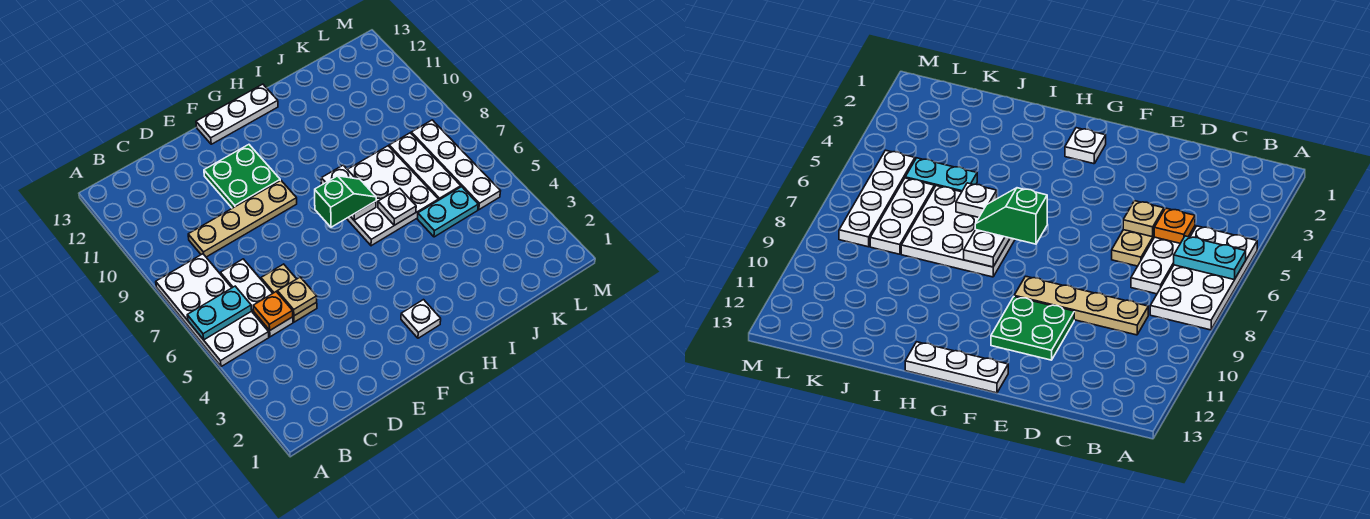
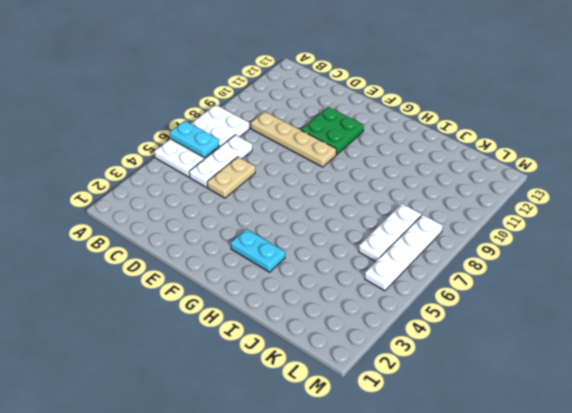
cyan plate G3:H3 level 1 -> cyan plate J5:K5 level 1
none -> white plate F13:H13 level 1
none -> white plate G2 level 1
none -> white plate H6:J8 level 1

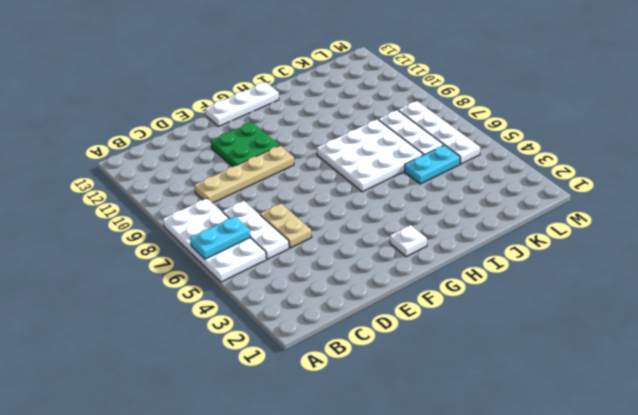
none -> orange plate C5 level 2
none -> tan plate D5 level 2
none -> white plate H7:H8 level 2

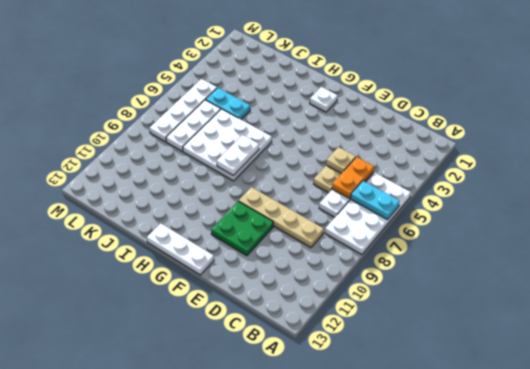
orange plate C5:C6 level 2 -> orange plate C5 level 2
none -> white plate I6 level 2
none -> green slope G7:H7 level 3 top G

